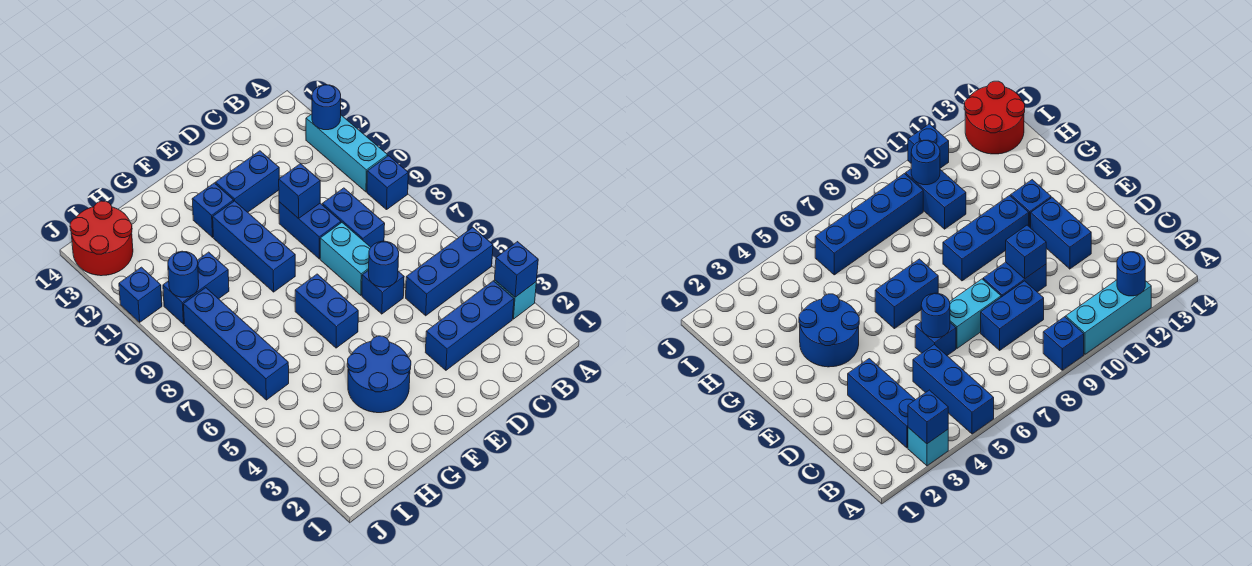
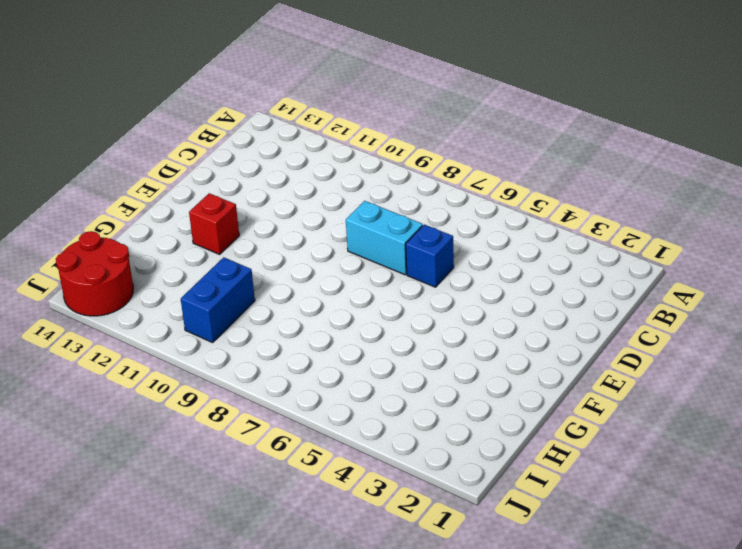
red brick F12 level 1 -> blue brick F12 level 1
none -> cyan brick A3 level 1
none -> blue brick A5:C5 level 1
none -> blue brick A9 level 1

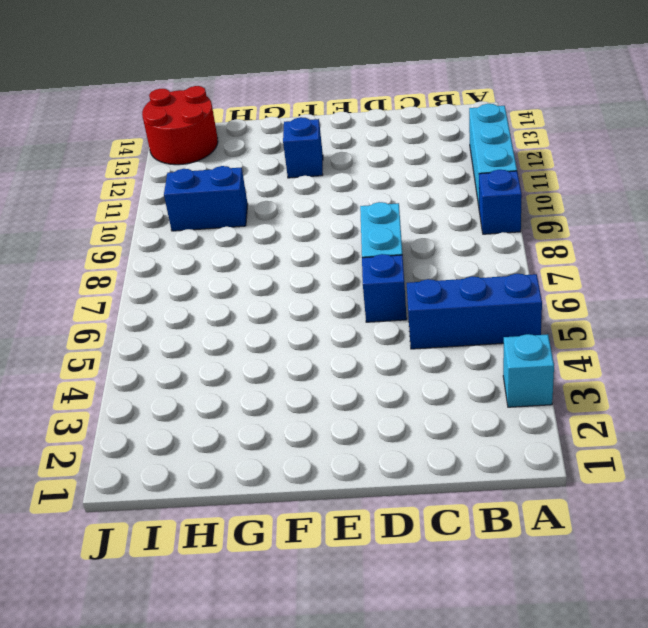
none -> blue brick B3:D3 level 1
none -> blue brick C8:C9 level 1
none -> blue brick D9:D10 level 1

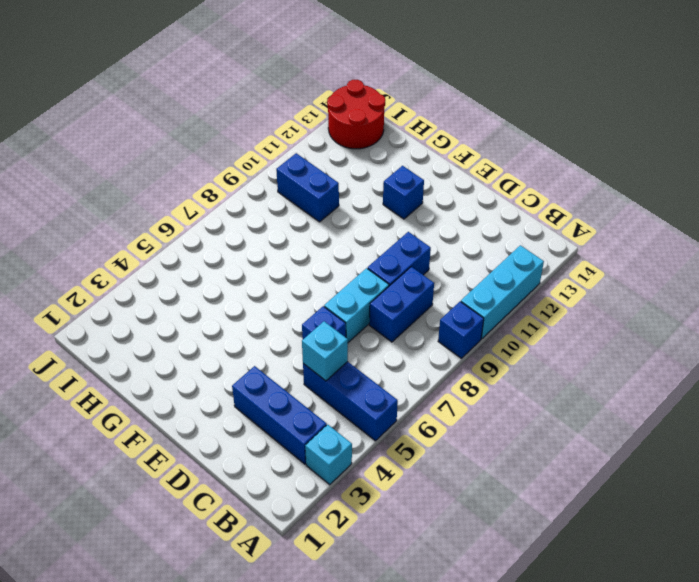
cyan brick C5 level 2 -> none
none -> blue brick D12:E12 level 1
none -> blue round brick F3:G4 level 1
none -> blue brick F6:F7 level 1

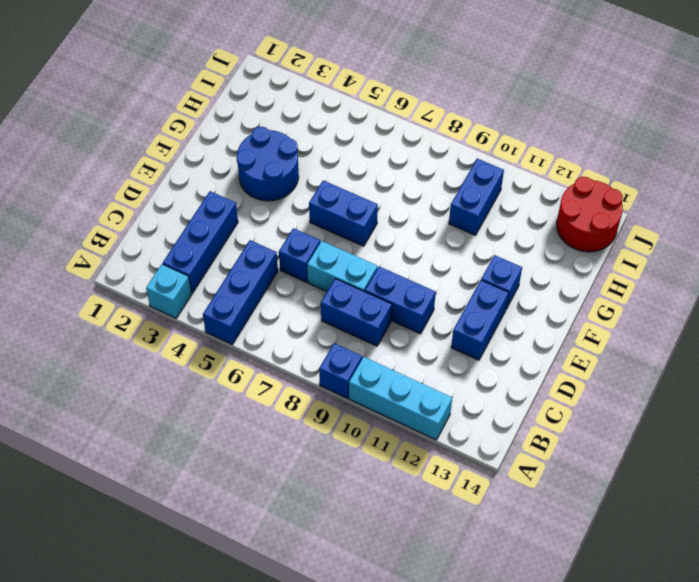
none -> blue brick F9:F11 level 1
none -> blue brick I6:I9 level 1
none -> blue brick J11 level 1

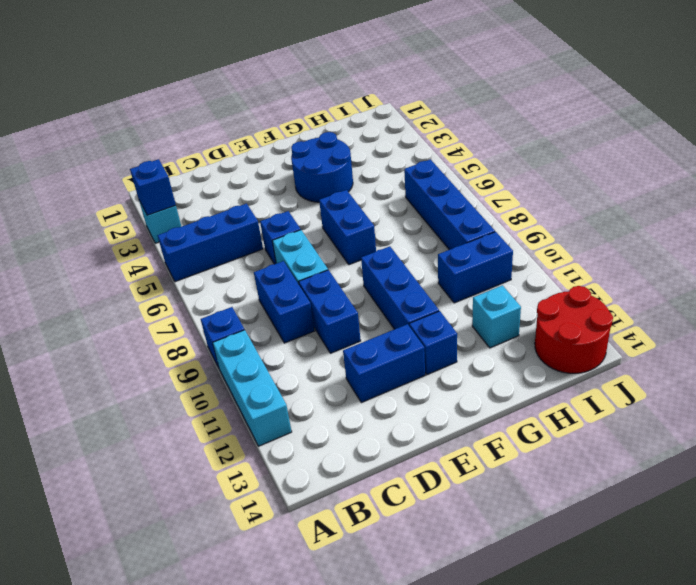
cyan brick H12 level 1 -> none
none -> blue brick B3:D3 level 1
none -> blue brick J11 level 1
none -> blue round brick A12 level 2

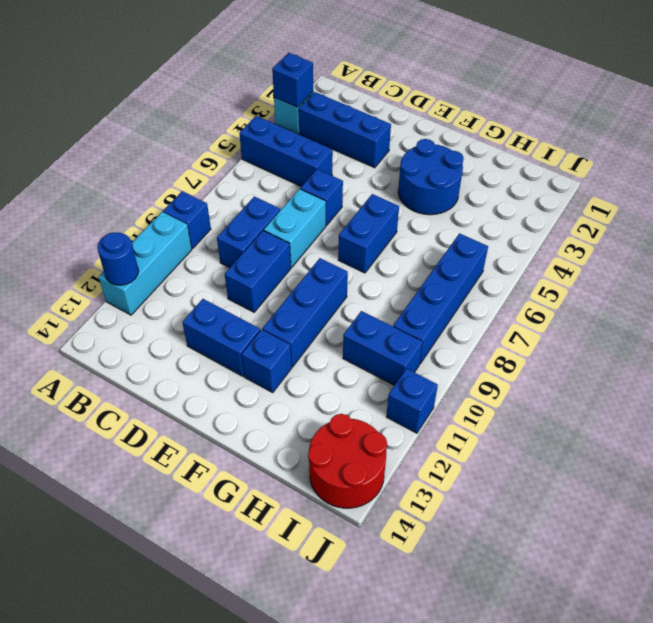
none -> blue round brick D6 level 2
none -> blue brick D10 level 2
none -> blue round brick I10 level 2

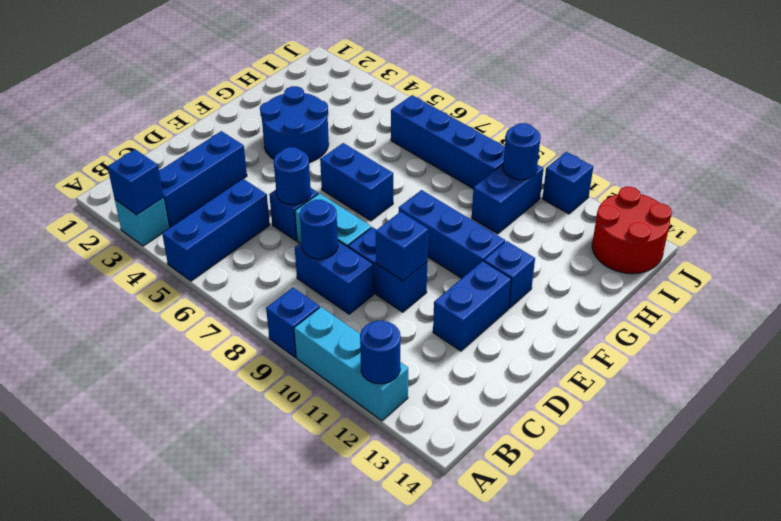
blue round brick C8 level 2 -> none

